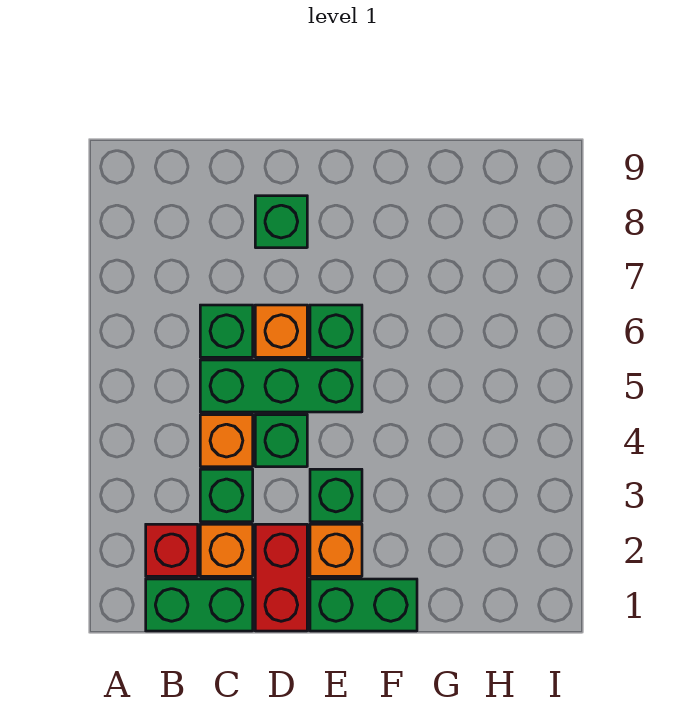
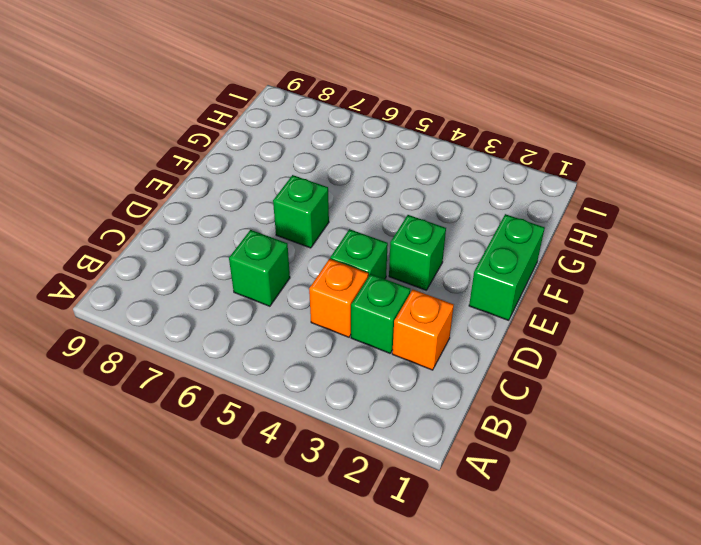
none -> green brick B1:C1 level 1
none -> red brick B2 level 1
none -> green brick C5:E5 level 1

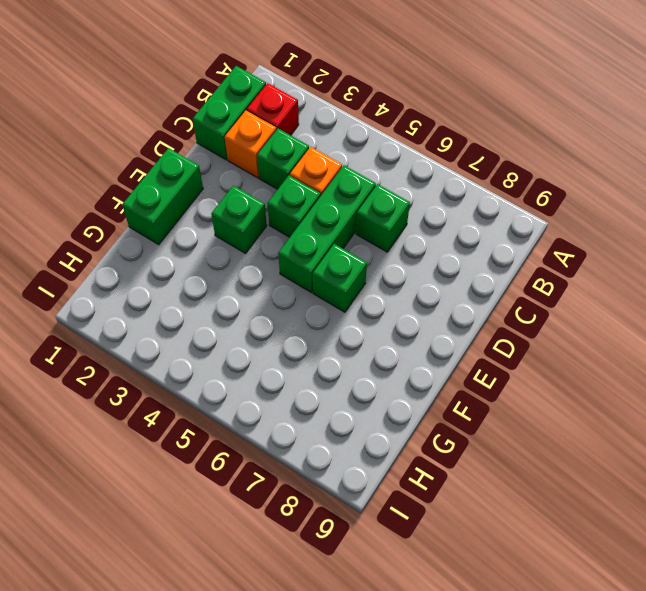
none -> red brick D1:D2 level 1
none -> orange brick D6 level 1
none -> green brick D8 level 1

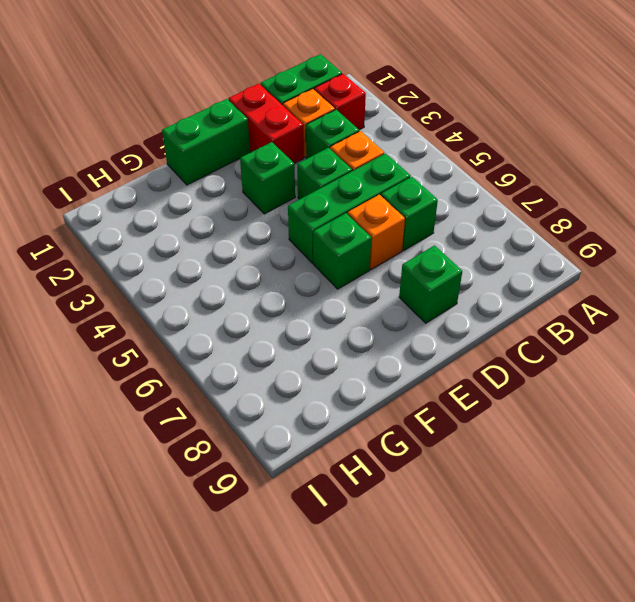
none -> orange brick E2 level 1

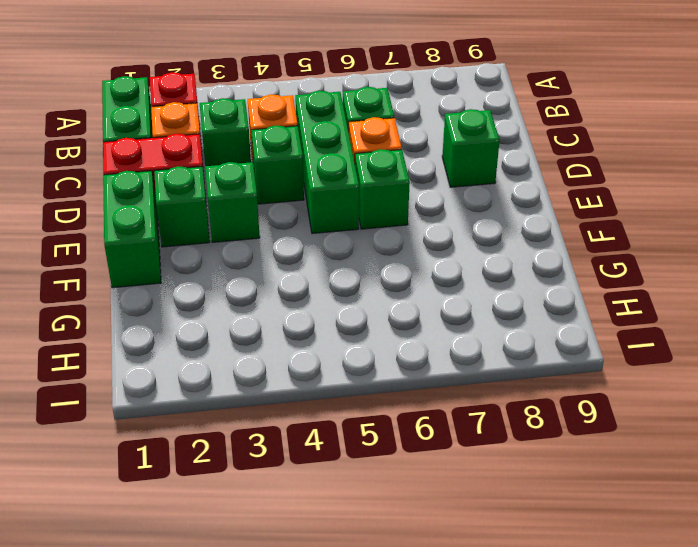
green brick E2 level 1 -> orange brick E2 level 1

